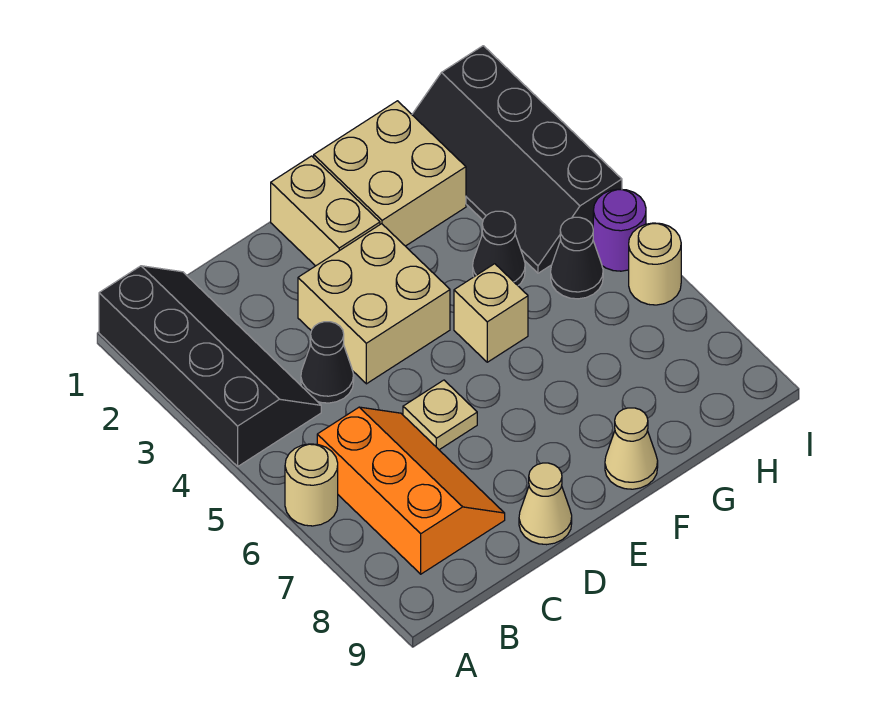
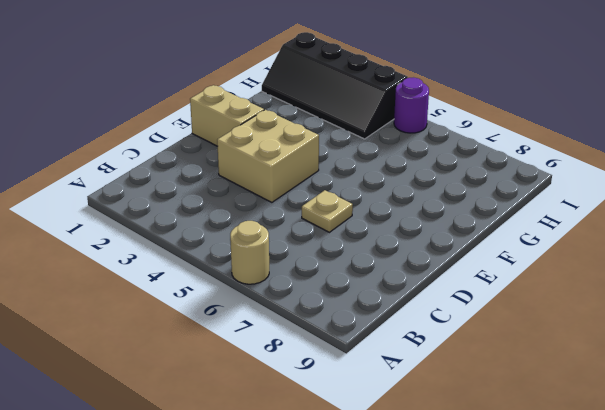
none -> black slope A1:B4 level 1 top A
none -> orange slope B6:C8 level 1 top B
none -> black cone C4 level 1

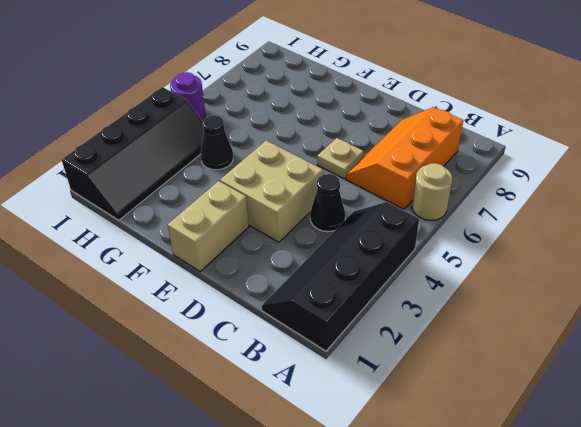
none -> tan cone D9 level 1
none -> tan brick F1:G2 level 1
none -> tan brick F5 level 1

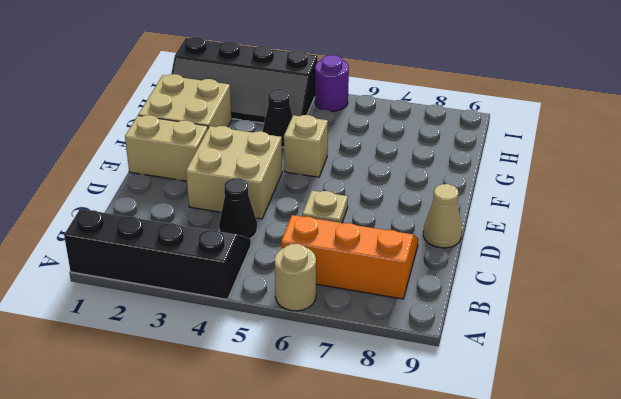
none -> tan cone F9 level 1
none -> black cone H5 level 1
none -> tan round brick I6 level 1

